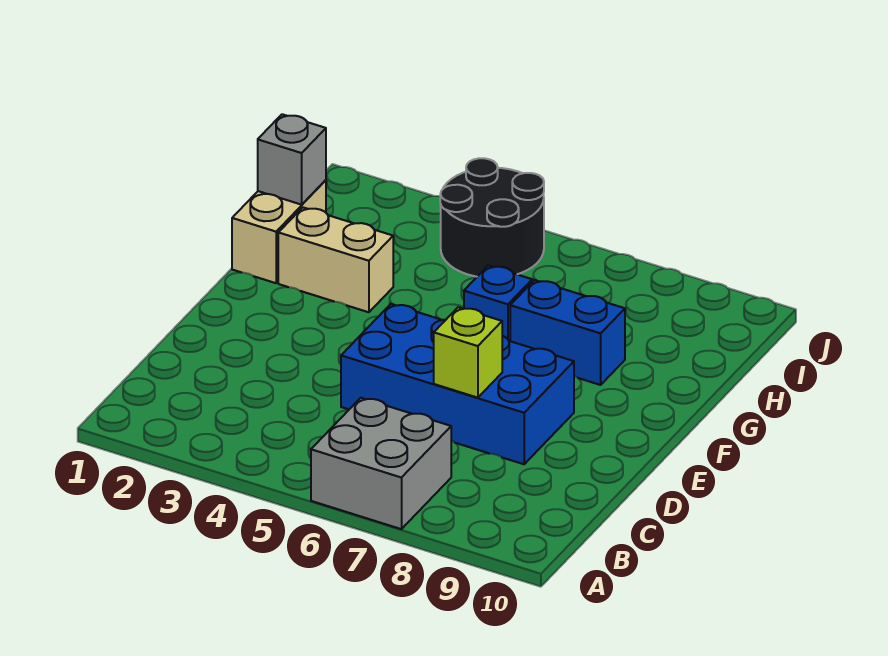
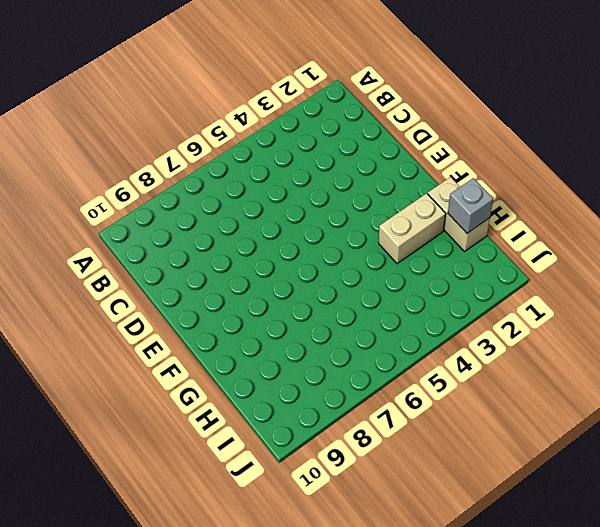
none -> grey brick A6:B7 level 1
none -> blue brick D5:E8 level 1

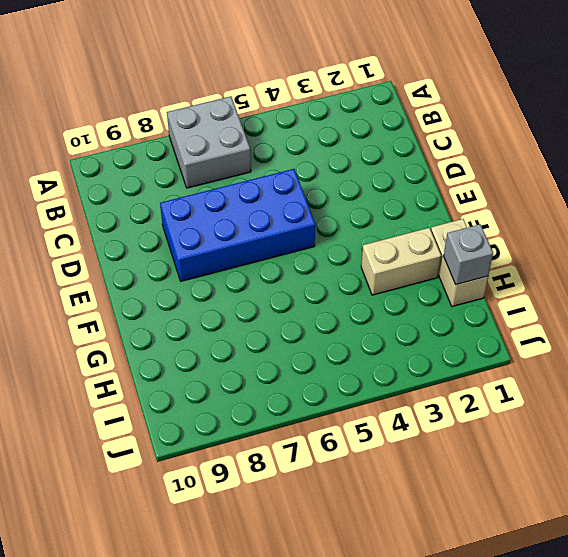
none -> blue brick G6 level 1
none -> blue brick G7:G8 level 1

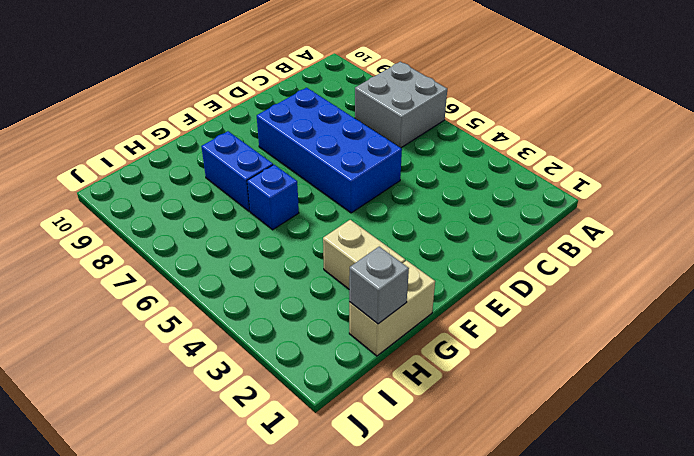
none -> black round brick I4:J5 level 1
none -> lime brick D7 level 2

